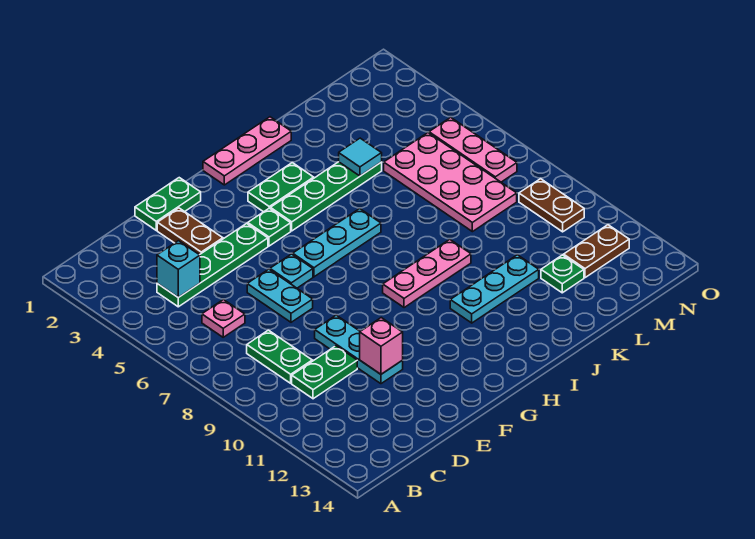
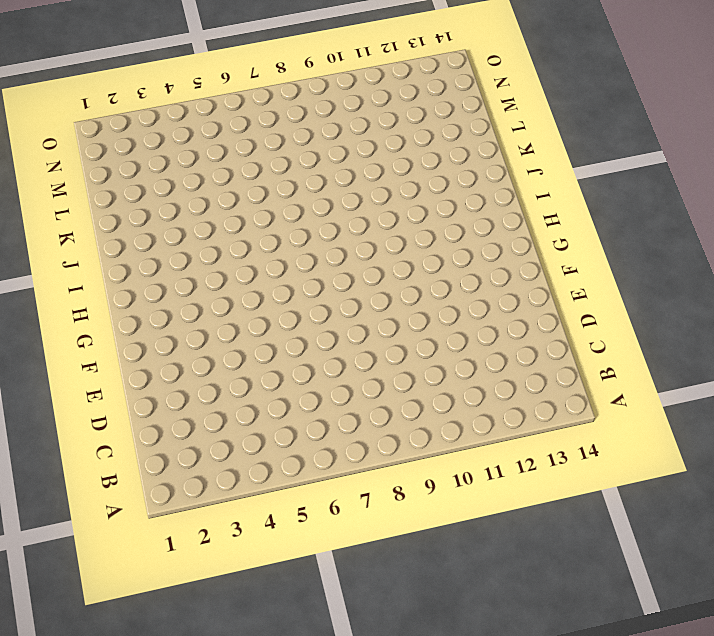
none -> green plate C4:F4 level 1
none -> pink plate C6 level 1
none -> green plate C8:C9 level 1

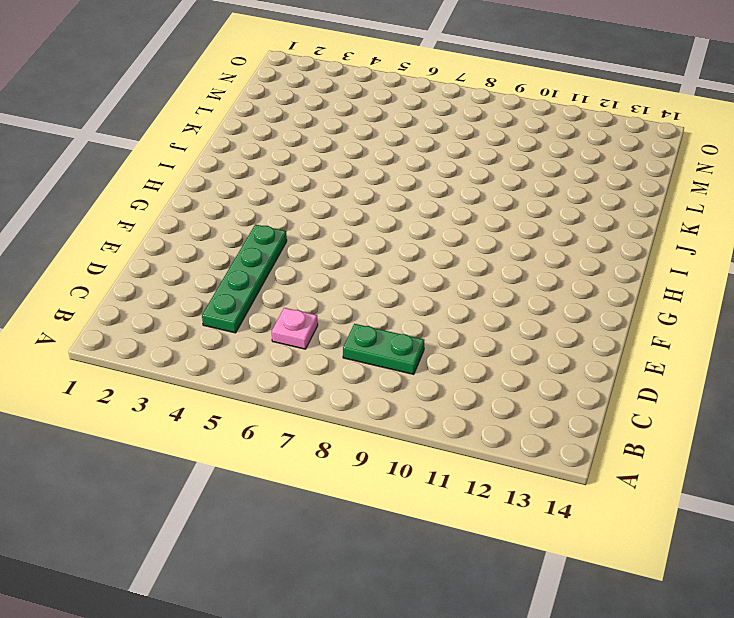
none -> green plate C10:D10 level 1
none -> green plate E1:F1 level 1
none -> brown plate E2:E3 level 1

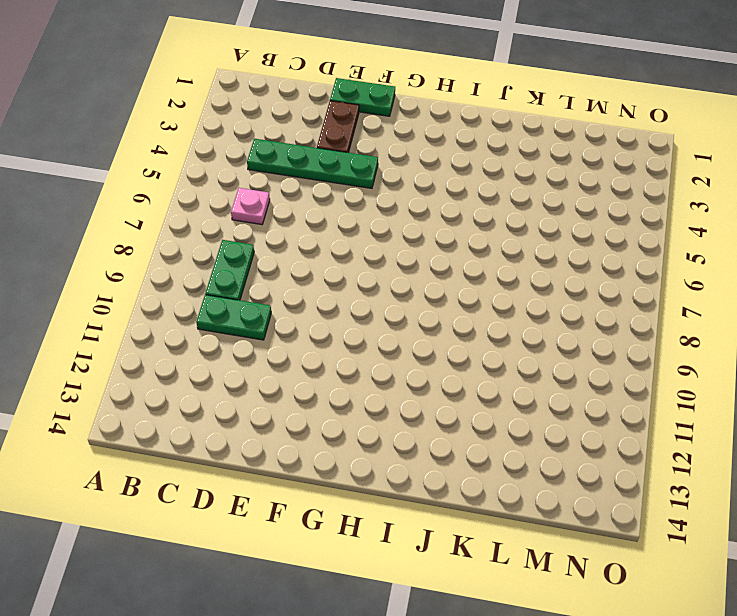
none -> cyan plate E6:E7 level 1
none -> cyan plate E9:E11 level 1
none -> cyan plate F6 level 1

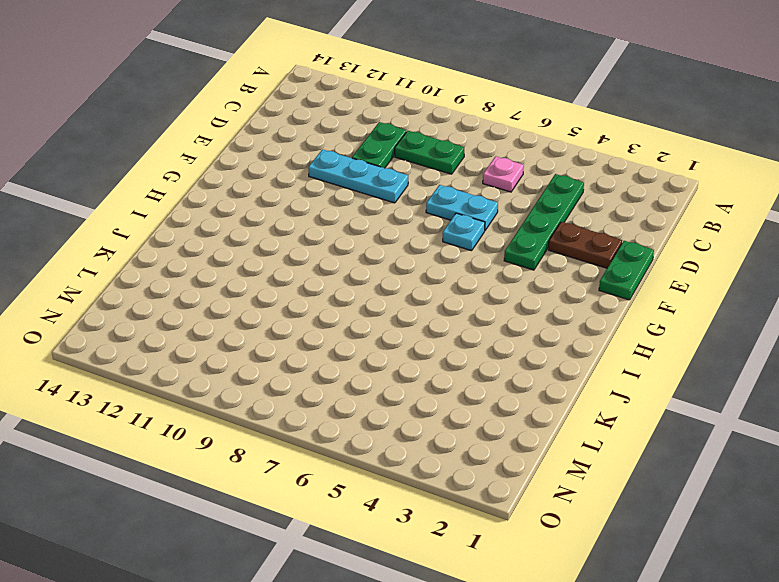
none -> green plate G4 level 1
none -> cyan plate G6:I6 level 1
none -> pink plate H1:J1 level 1

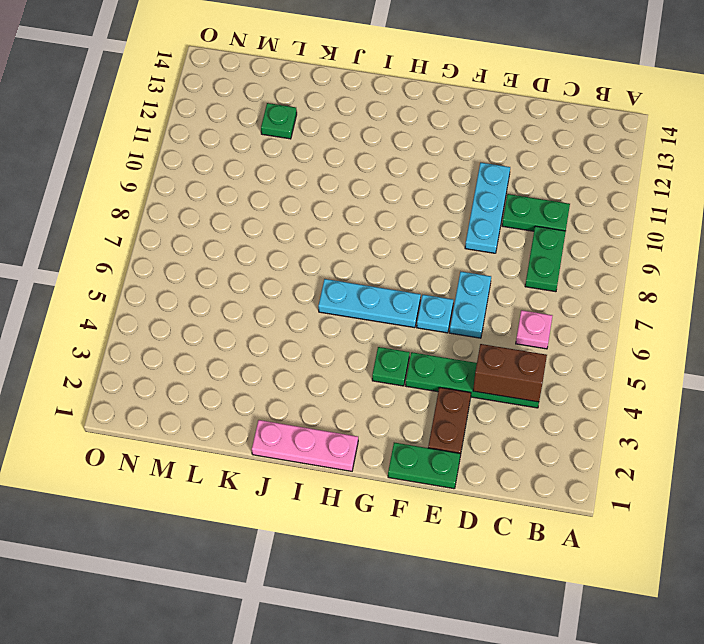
brown brick C4:D4 level 2 -> cyan brick C4 level 2
none -> green plate H3:I3 level 1
none -> green plate H4:K4 level 1
none -> pink plate H9:J9 level 1

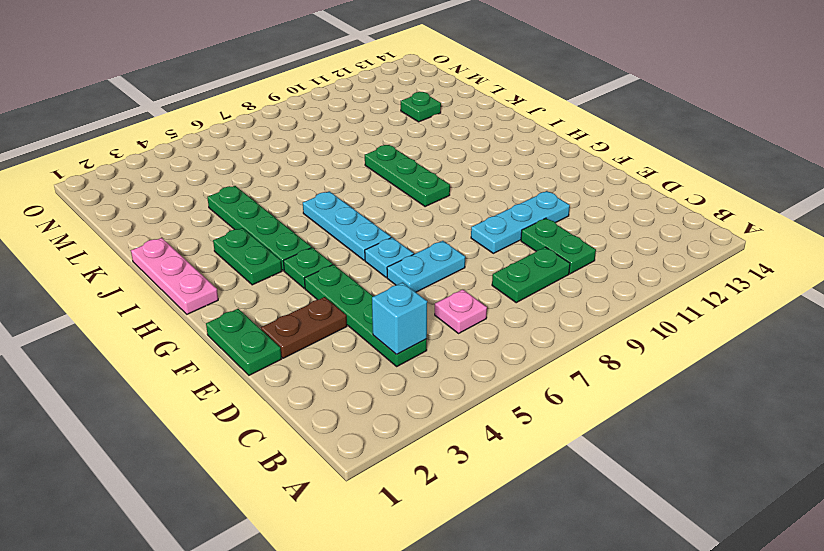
green plate H9:J9 level 1 -> pink plate H9:J9 level 1
none -> cyan plate I11:K11 level 1
none -> pink plate L5:M8 level 1
none -> brown plate M12:N12 level 1

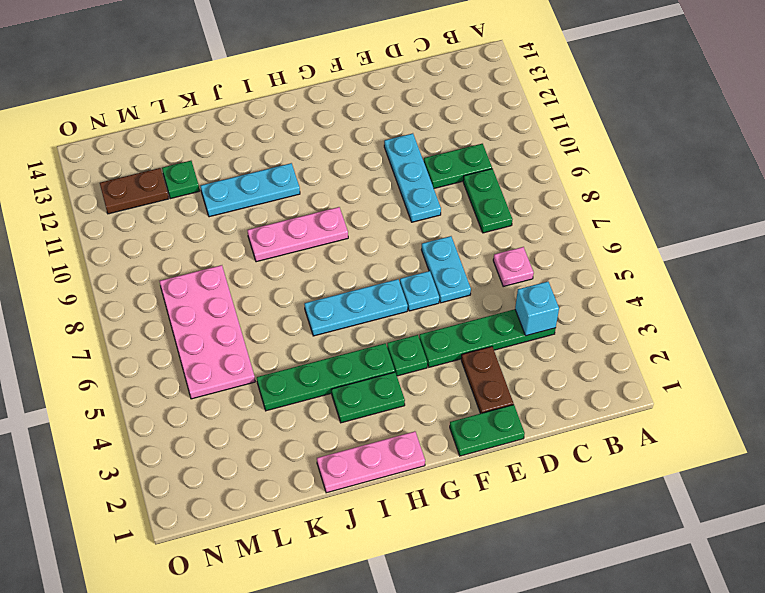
none -> pink plate N5:N7 level 1
none -> brown plate N9:N10 level 1
none -> pink brick E11 level 2

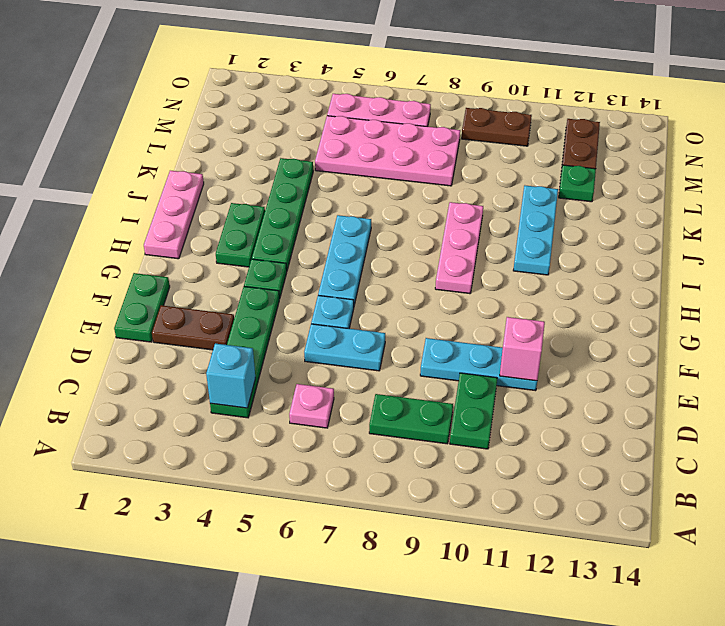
none -> cyan tile K4 level 2

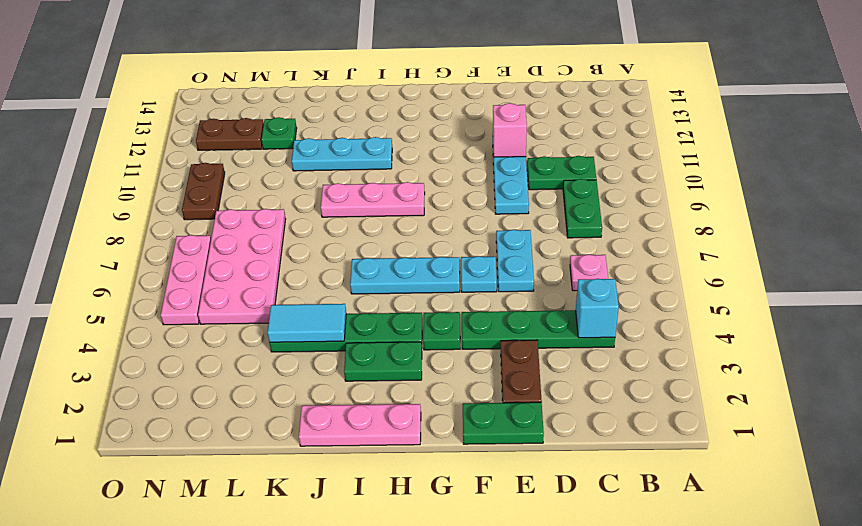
cyan tile J4:K4 level 2 -> cyan tile K4 level 2

